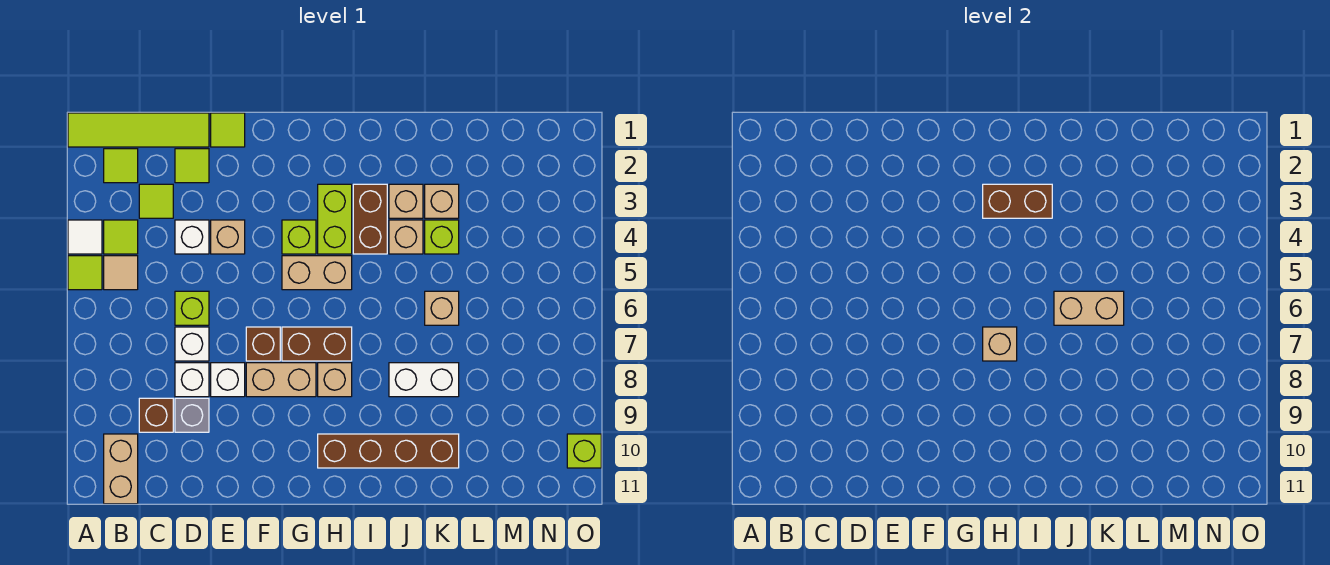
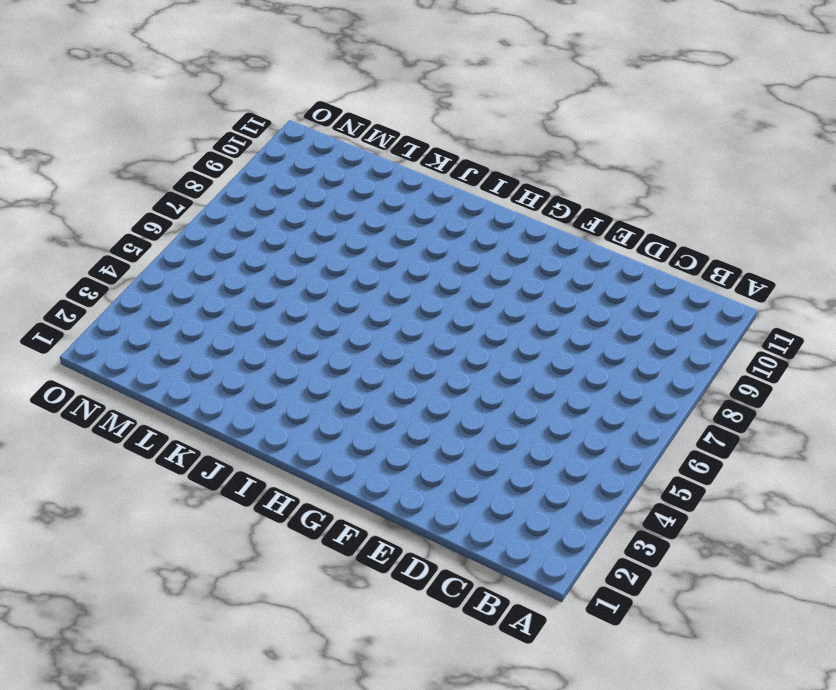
none -> lime tile A1:D1 level 1
none -> white tile A4 level 1
none -> lime tile A5 level 1
none -> lime tile B2 level 1

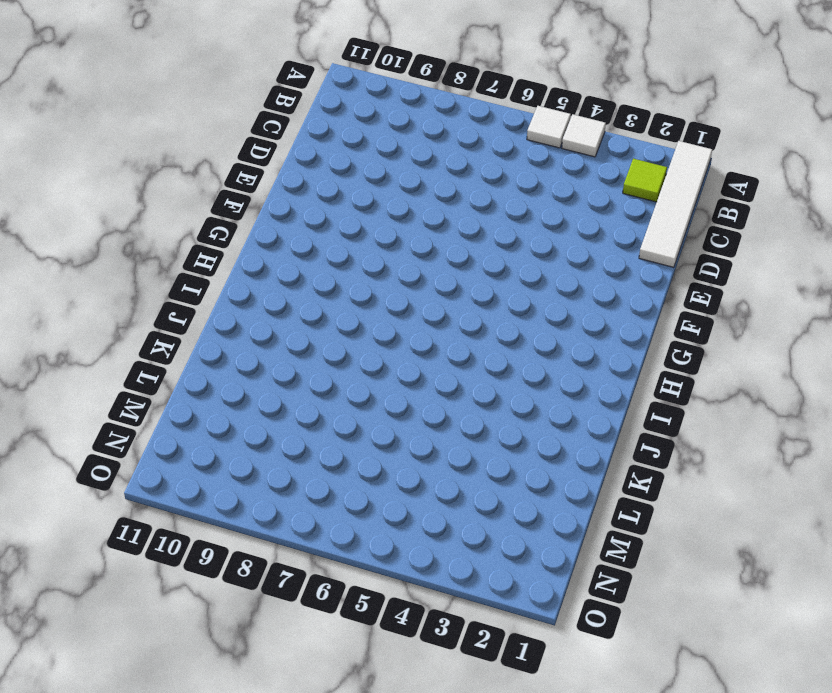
white tile A1:D1 level 1 -> lime tile A1:D1 level 1
white tile A5 level 1 -> lime tile A5 level 1
none -> lime tile B4 level 1
none -> tan tile B5 level 1
none -> tan brick B10:B11 level 1
none -> lime tile C3 level 1

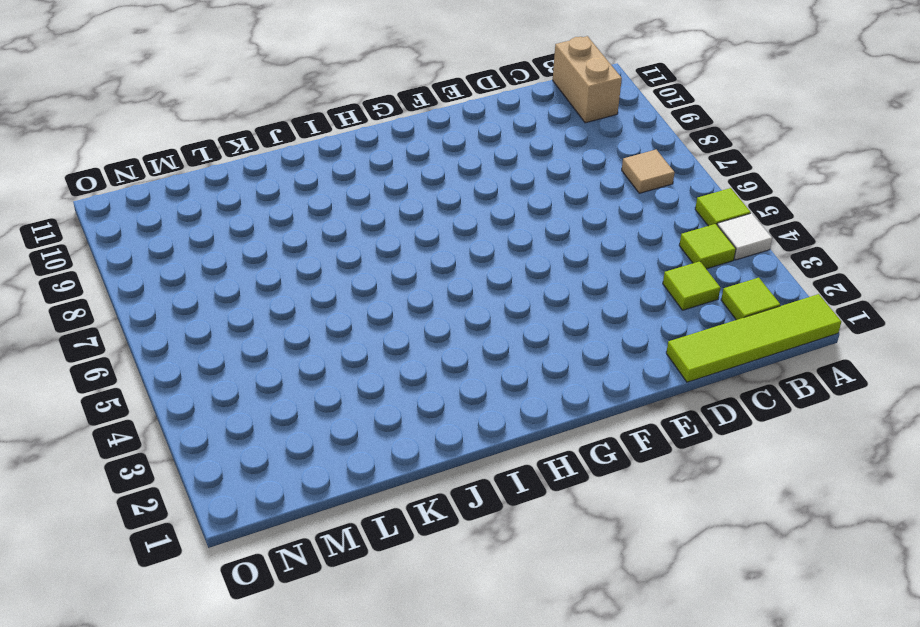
tan tile B7 level 1 -> tan tile B5 level 1
none -> brown brick C9 level 1
none -> lime tile D2 level 1
none -> white brick D4 level 1
none -> lime brick D6 level 1

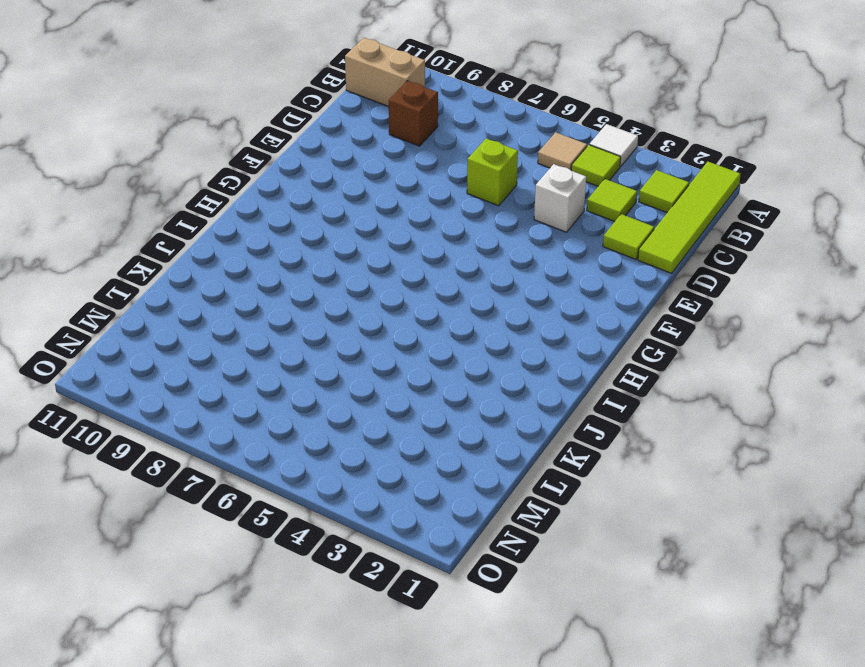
none -> lime tile A5 level 1
none -> white brick D7 level 1
none -> white brick D8 level 1
none -> grey brick D9 level 1

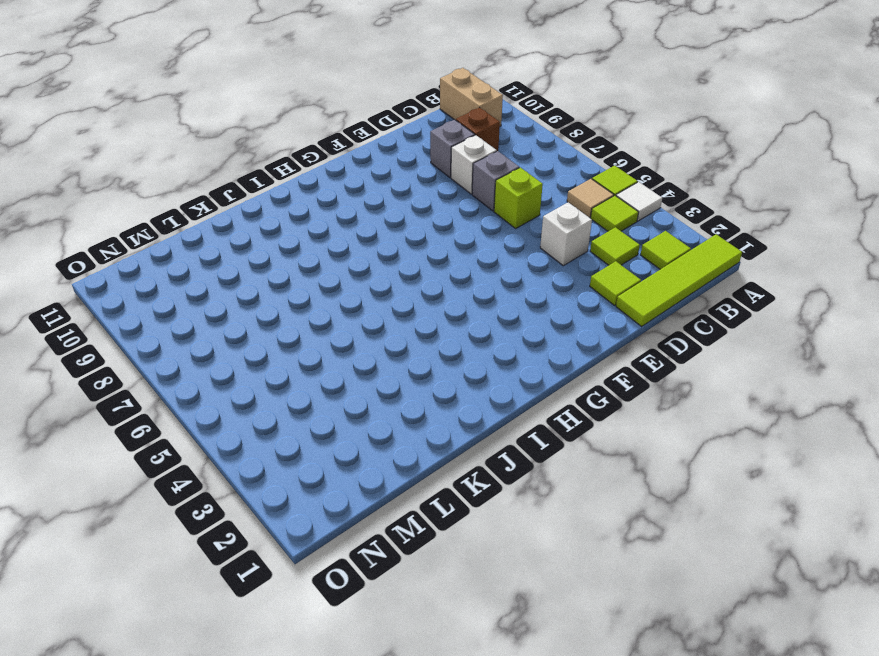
grey brick D7 level 1 -> white brick D7 level 1
none -> lime tile E1 level 1
none -> tan brick E4 level 1
none -> white brick E8 level 1
none -> brown brick F7 level 1

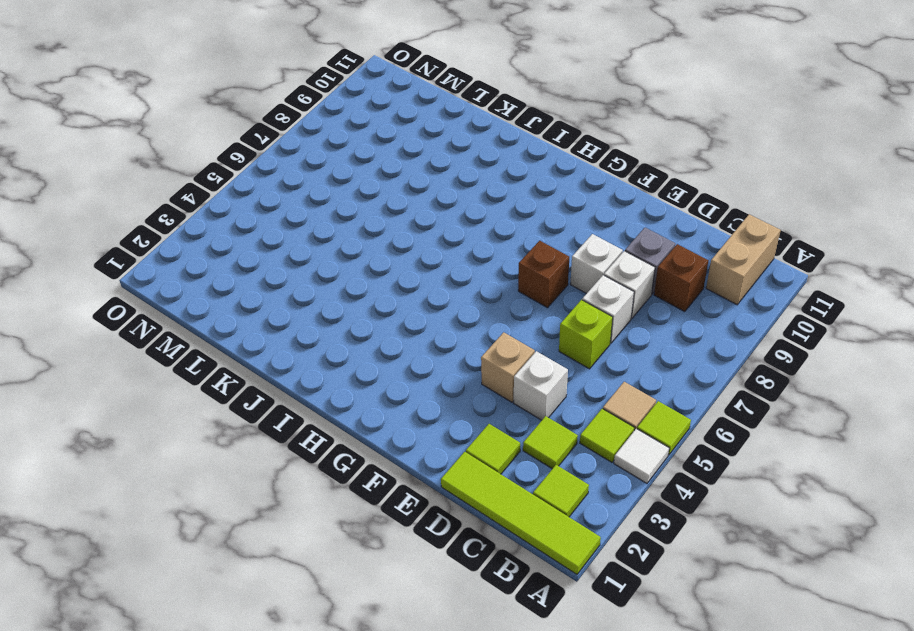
none -> lime tile E1 level 1
none -> tan brick F8:G8 level 1
none -> lime brick G4 level 1
none -> tan brick G5:H5 level 1

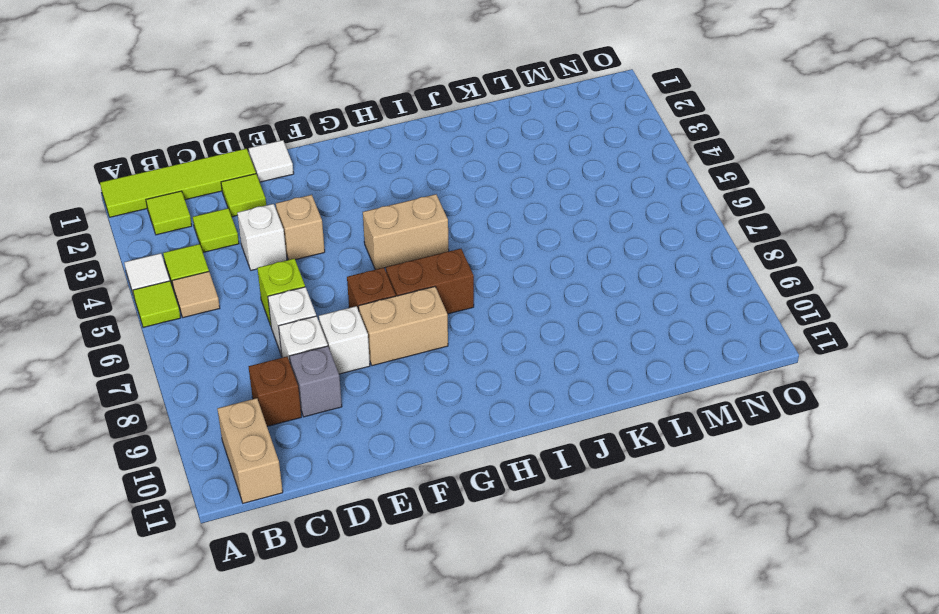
white tile E1 level 1 -> lime tile E1 level 1
none -> lime brick G4 level 1
none -> lime brick H3:H4 level 1
none -> tan brick H8 level 1
none -> brown brick H10:K10 level 1

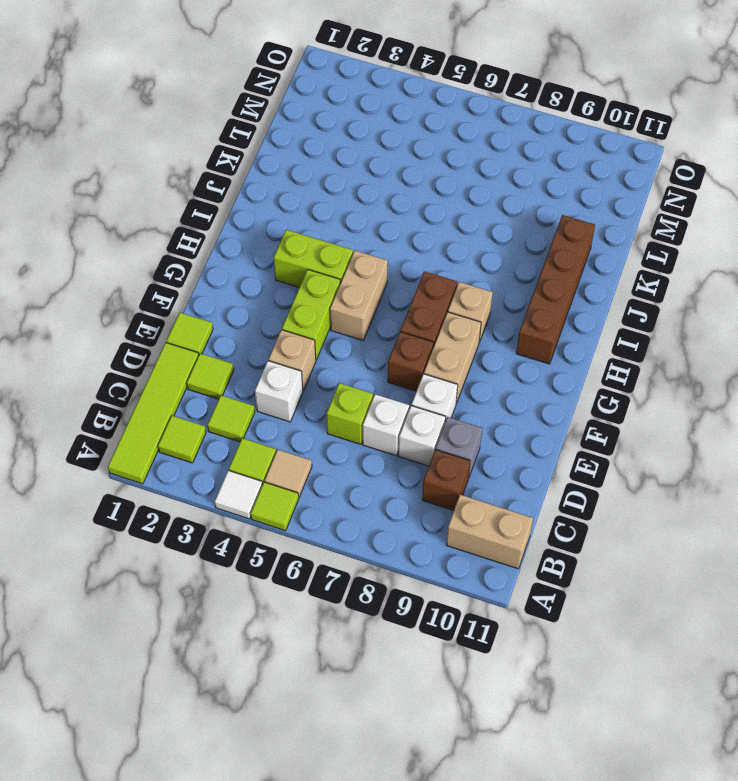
lime brick F4:G4 level 1 -> lime brick G4 level 1
none -> brown brick I3:I4 level 1
none -> tan brick J3 level 1
none -> tan brick J4 level 1
none -> white brick J8:K8 level 1

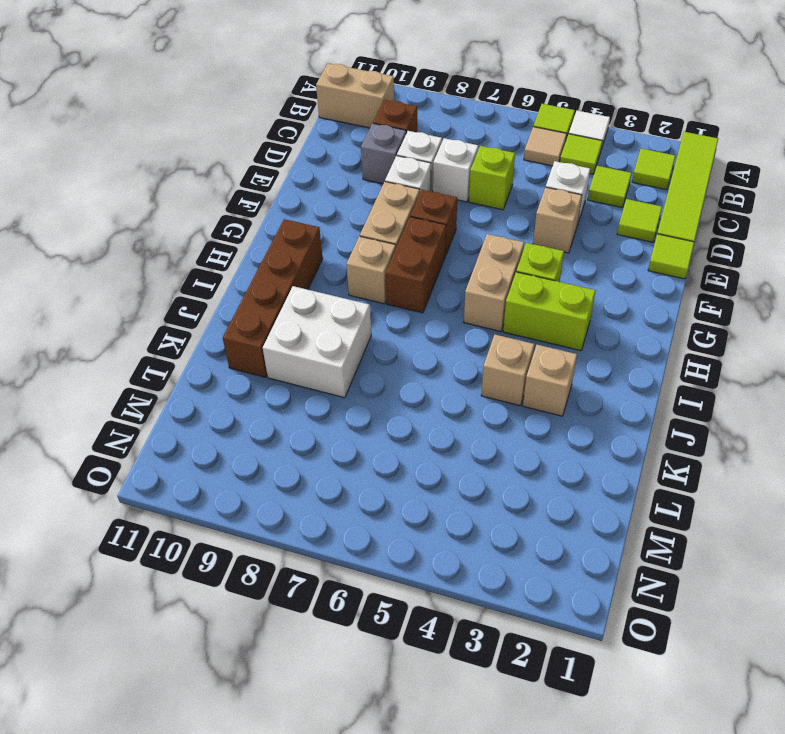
white brick J8:K9 level 1 -> white brick J8:K8 level 1
none -> brown brick I3:I4 level 1
none -> tan brick K3 level 1
none -> lime brick K4 level 1
none -> tan brick K6 level 1

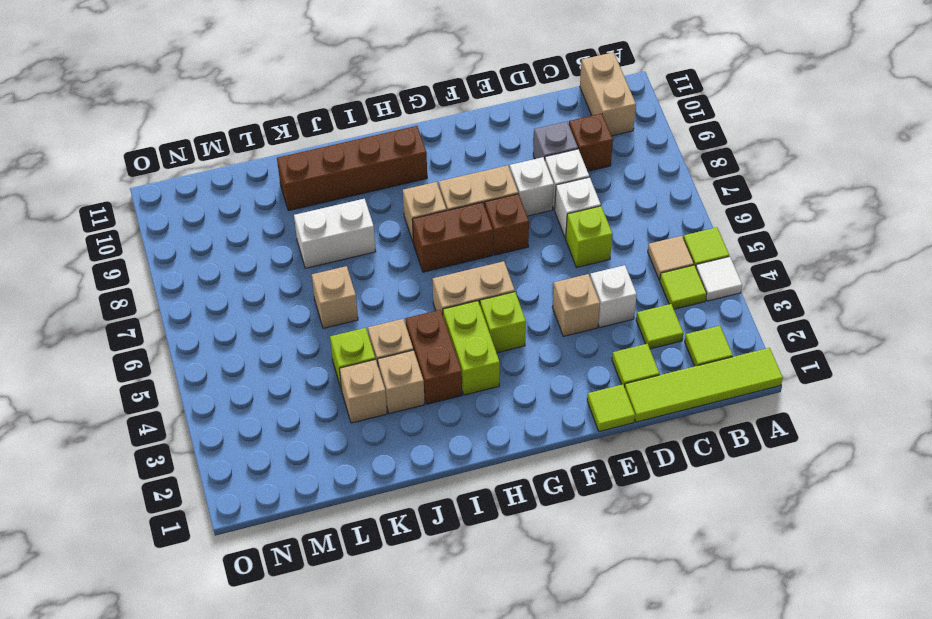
none -> lime brick O10 level 1
none -> brown brick H3:I3 level 2
none -> tan brick H7 level 2
none -> tan brick J6:K6 level 2

